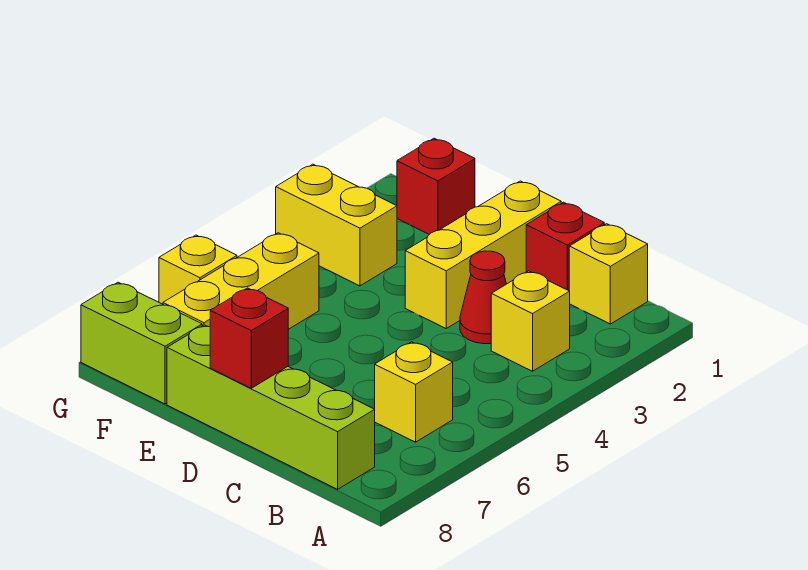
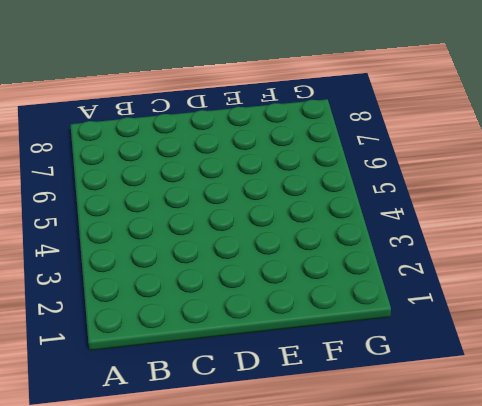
none -> yellow brick B1 level 1
none -> yellow brick B3 level 1
none -> yellow brick B6 level 1

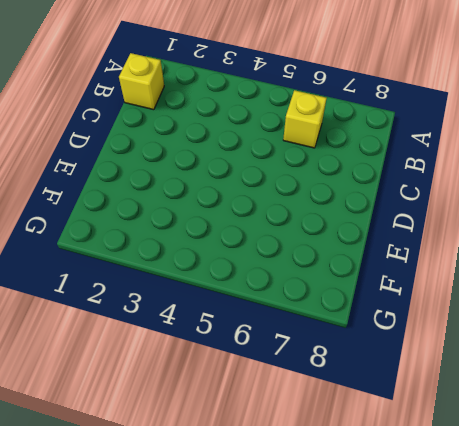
none -> yellow brick B3 level 1
none -> lime brick B8:E8 level 1
none -> red brick C1 level 1

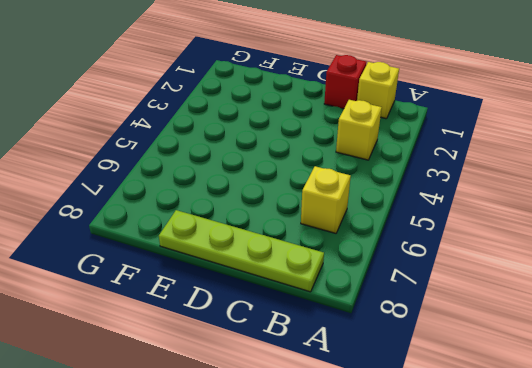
lime plate B8:E8 level 1 -> lime brick B8:E8 level 1
none -> red cone C3 level 1
none -> yellow brick D1:D3 level 1
none -> red brick F1 level 1

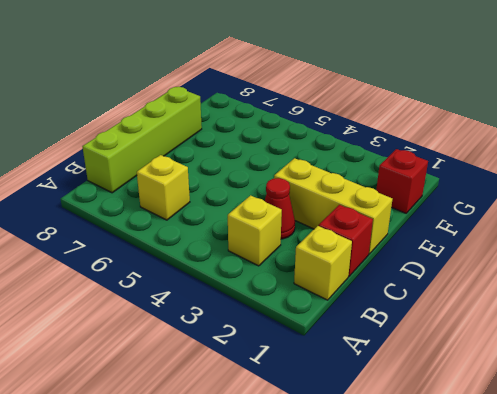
none -> yellow brick F3:G3 level 1
none -> yellow brick F5:F7 level 1
none -> lime brick F8:G8 level 1

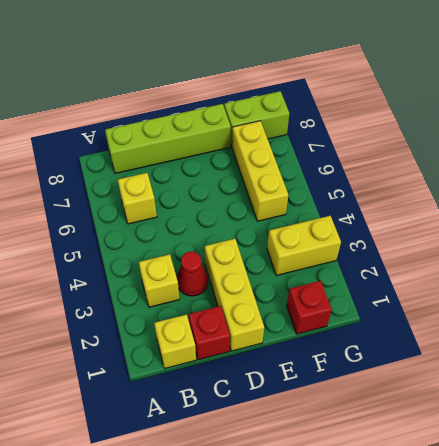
none -> yellow brick G6 level 1
none -> red brick D8 level 2

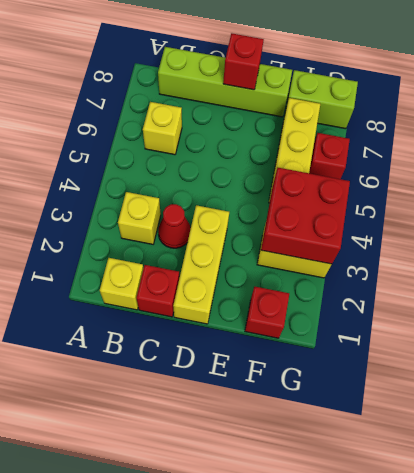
red brick F3:G4 level 2 -> none
red brick G6 level 1 -> yellow brick G6 level 1

